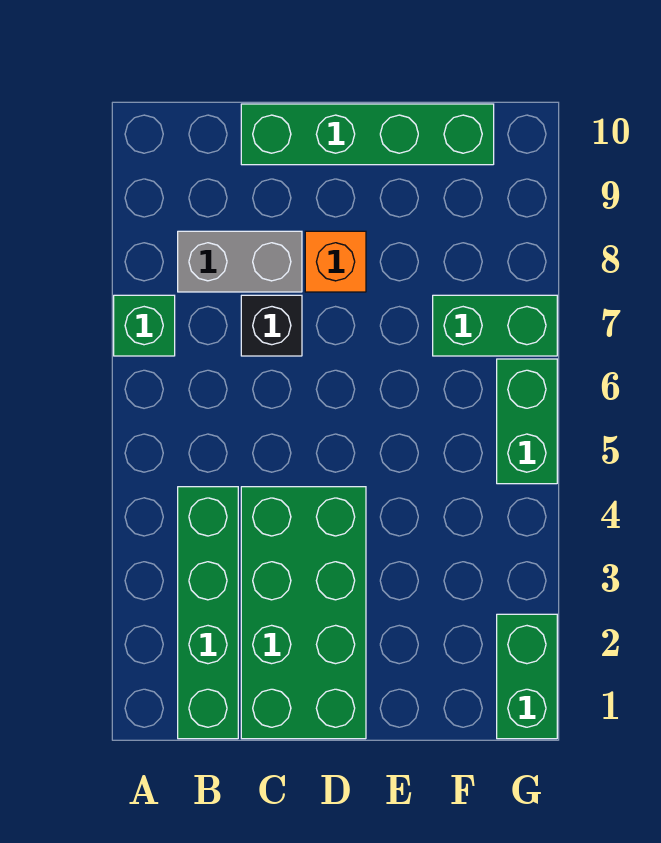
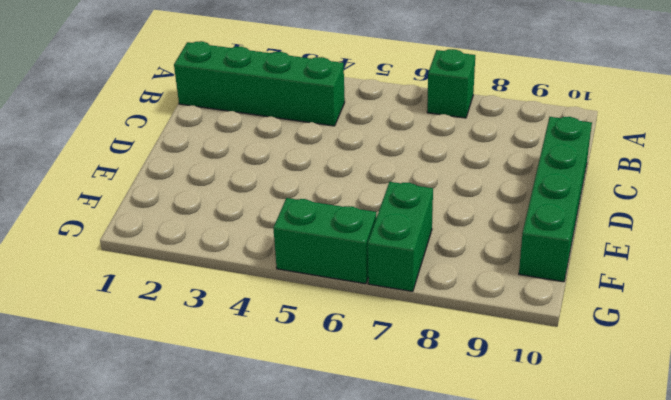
none -> grey brick B8:C8 level 1
none -> green brick C1:D4 level 1

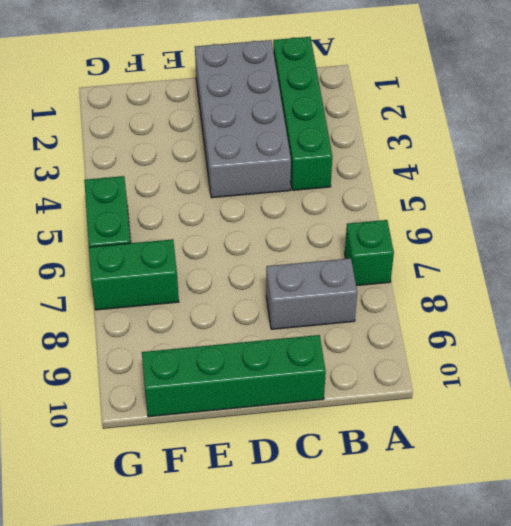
grey brick C1:D4 level 1 -> green brick C1:D4 level 1
none -> black brick C7 level 1
none -> orange brick D8 level 1

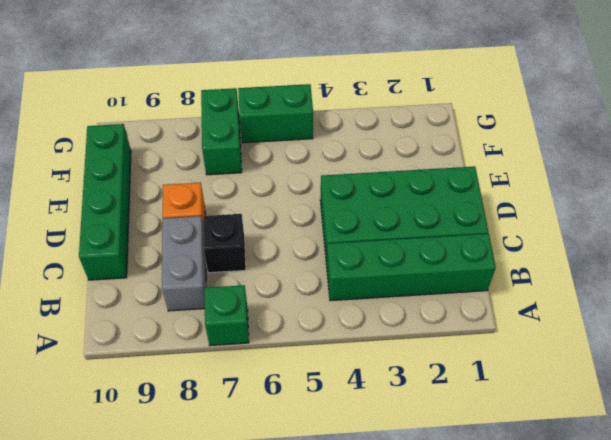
none -> green brick G1:G2 level 1

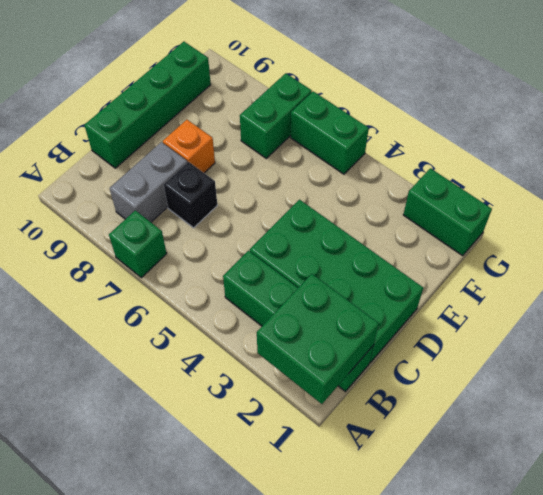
green brick A1:B2 level 2 -> none

